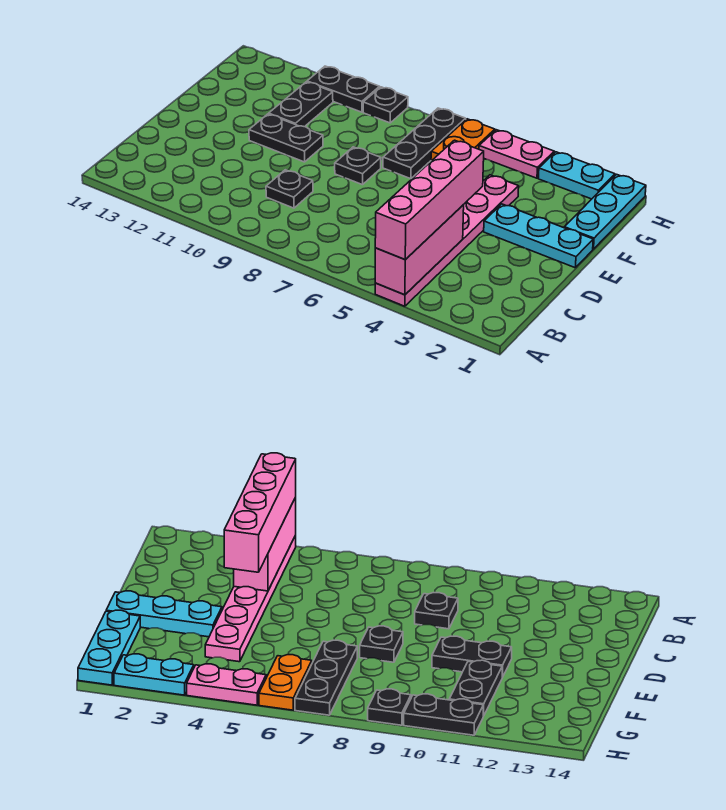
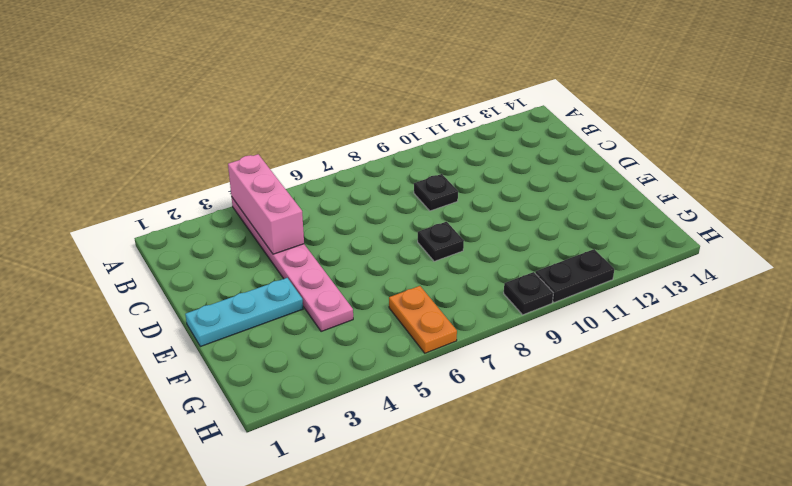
none -> black plate E10:E11 level 1
none -> cyan plate F1:H1 level 1
none -> black plate F7:H7 level 1

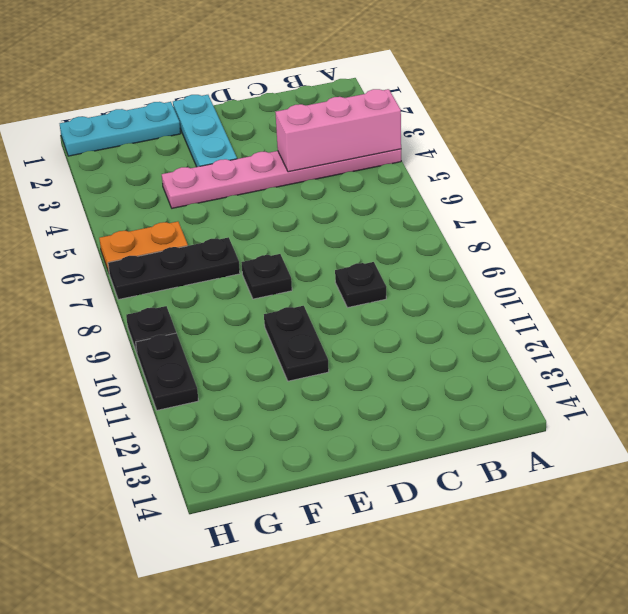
none -> black plate F11:G11 level 1
none -> cyan plate H2:H3 level 1
none -> pink plate H4:H5 level 1

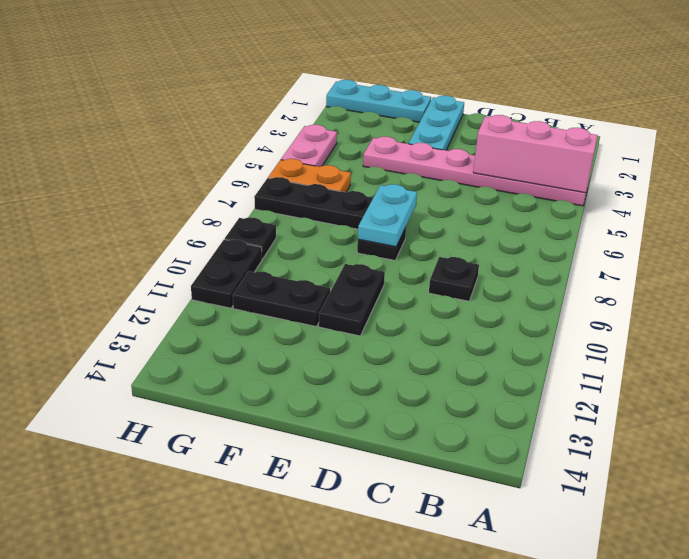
cyan plate E7:E8 level 2 -> cyan plate H2:H3 level 1
none -> pink brick A4:D4 level 3

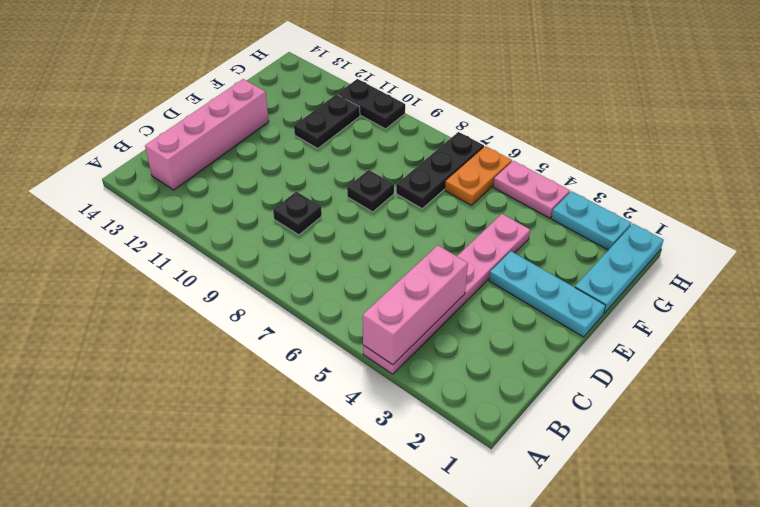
pink brick B13:E13 level 1 -> pink brick A4:D4 level 3
none -> black plate E10:E11 level 1
none -> black plate H9 level 1

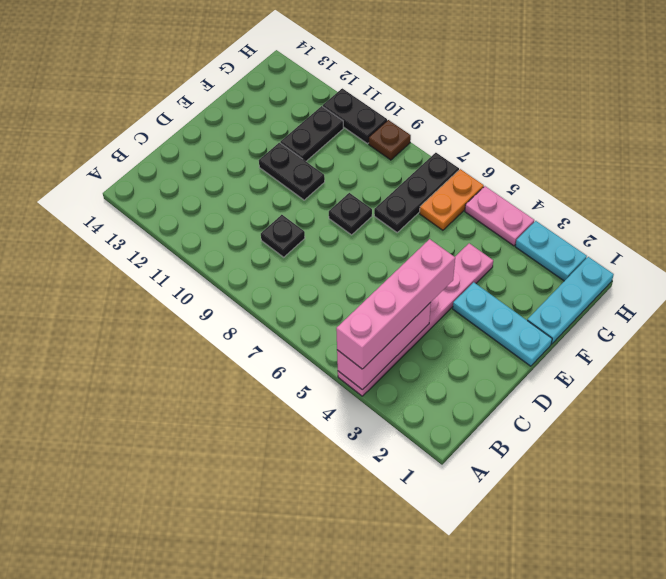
brown plate H9 level 1 -> black plate H9 level 1

